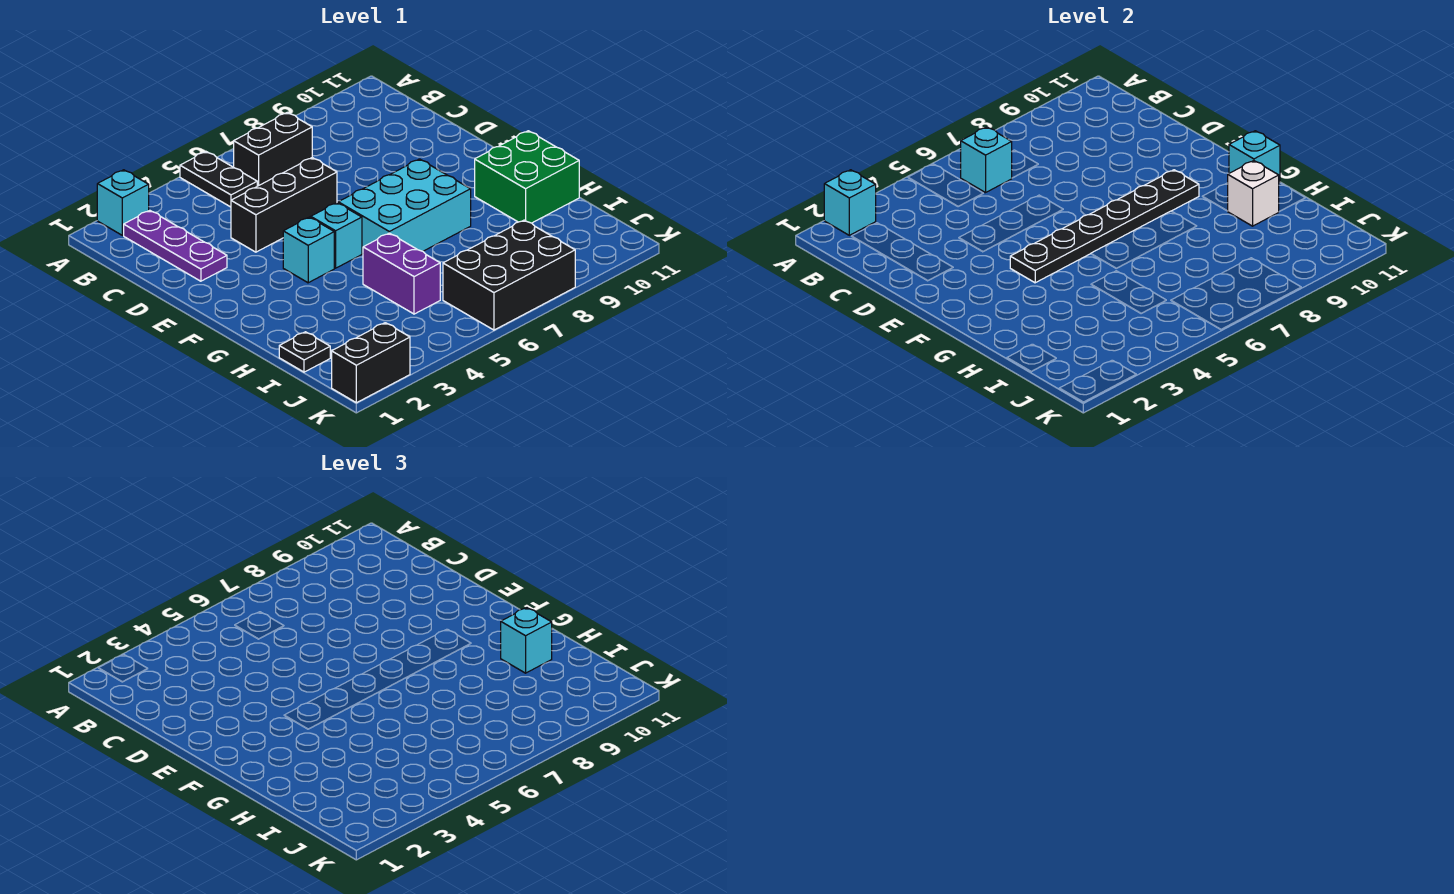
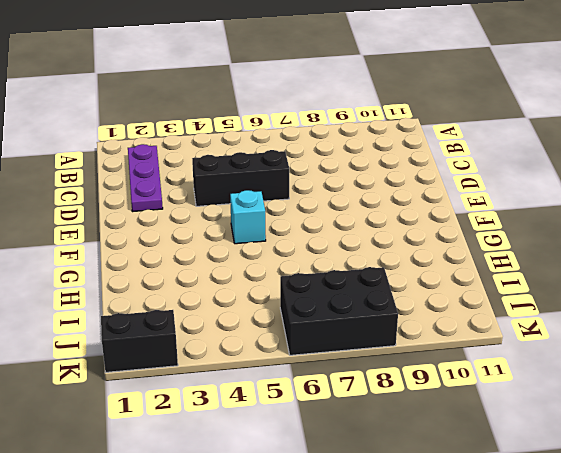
none -> cyan brick A2 level 1
none -> black plate A5:B5 level 1
none -> black brick B6:B7 level 1

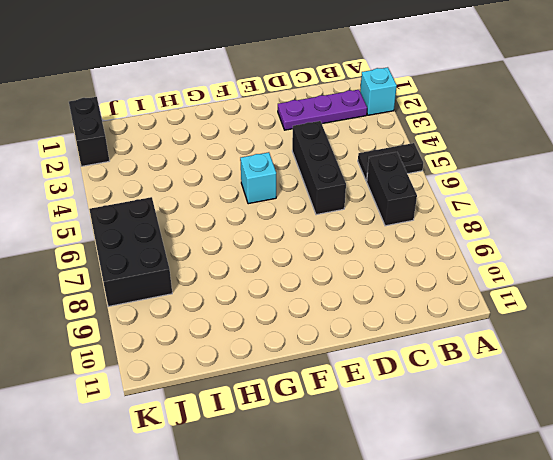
none -> cyan brick F4 level 1
none -> cyan brick F6:G8 level 1
none -> green brick G10:H11 level 1

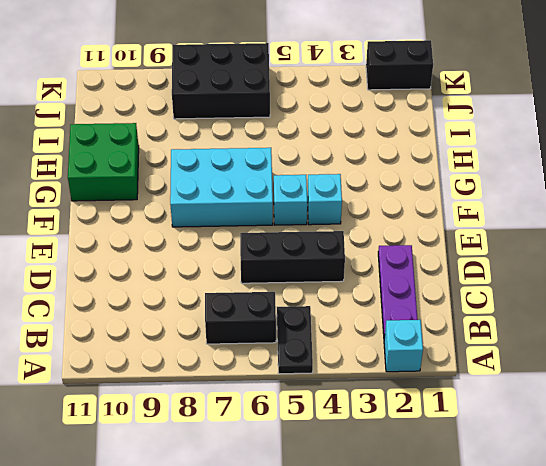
none -> purple brick H5:I5 level 1
none -> black plate I1 level 1
none -> cyan brick A2 level 2

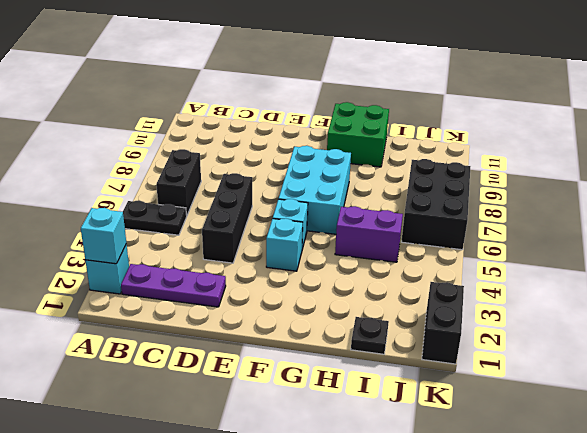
none -> cyan brick B6 level 2
none -> black plate F4:F9 level 2
none -> cyan brick G11 level 2

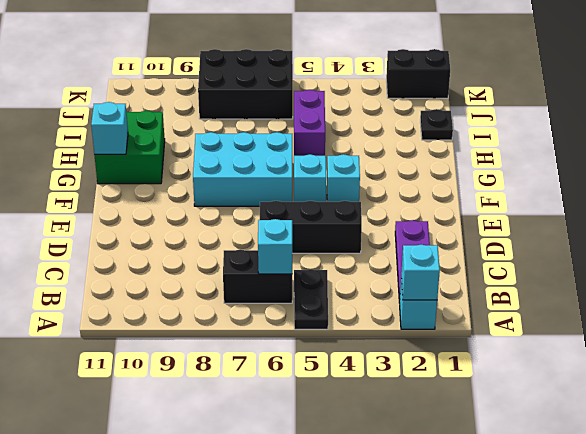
none -> black plate F4:F9 level 2
none -> white brick H10 level 2
none -> cyan brick H10 level 3

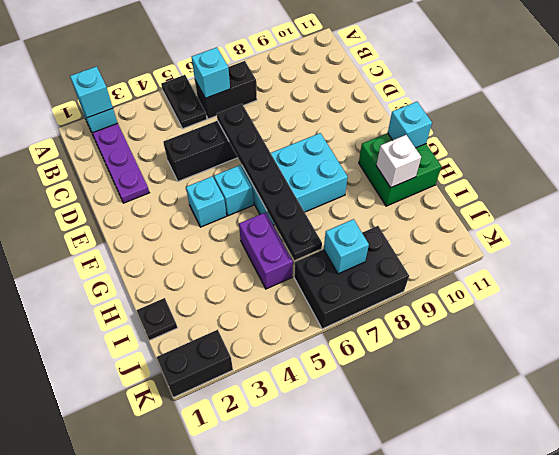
black plate D6:I6 level 2 -> black plate F4:F9 level 2
cyan brick J7 level 2 -> cyan brick H10 level 3

